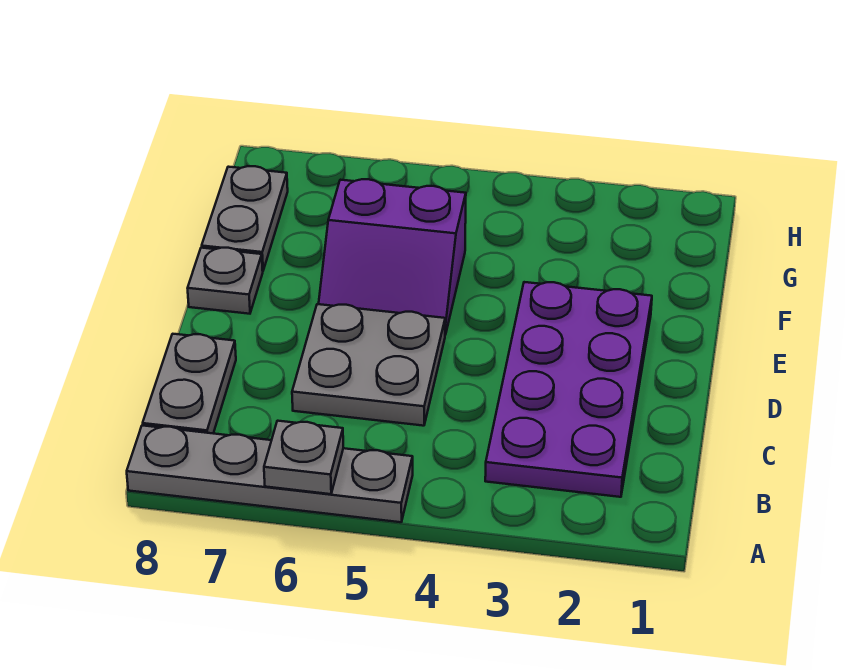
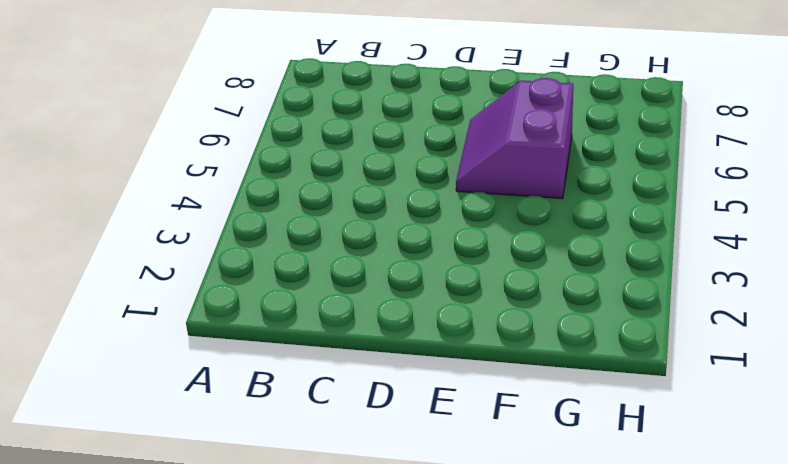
none -> grey plate A5:A8 level 1
none -> purple plate B2:E3 level 1

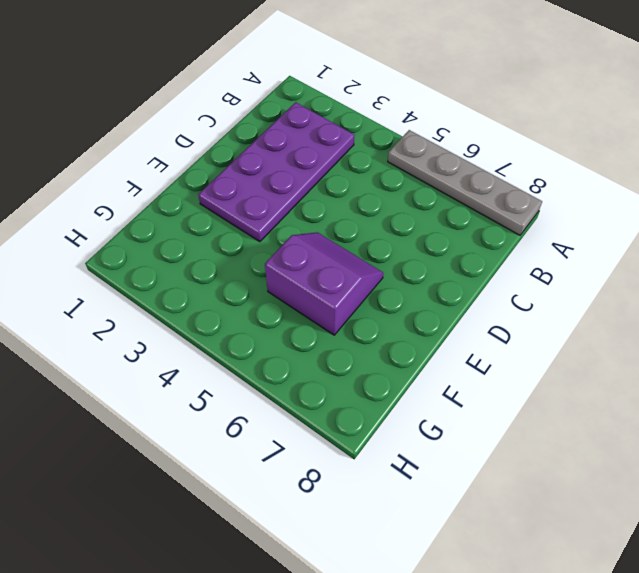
none -> grey plate B8:C8 level 1
none -> grey plate C5:D6 level 1

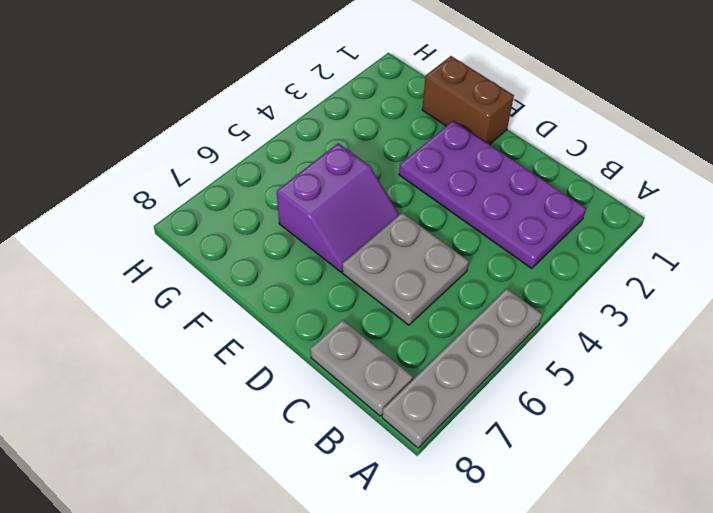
brown brick E1:F1 level 1 -> none
none -> grey plate E8 level 1
none -> grey plate F8:G8 level 1

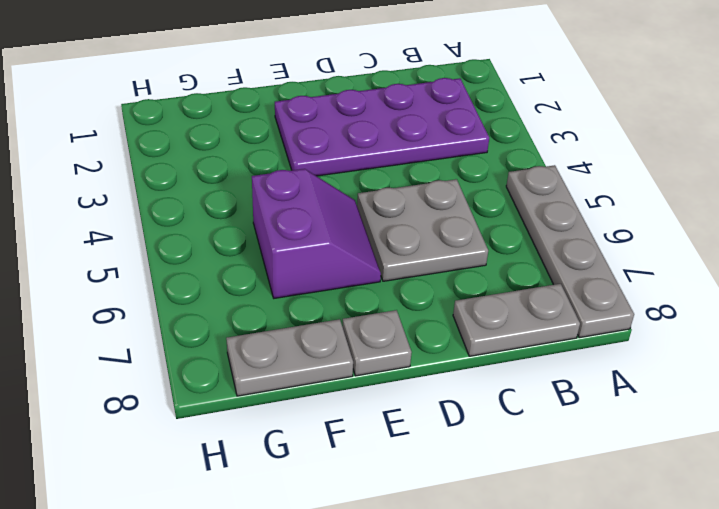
none -> grey plate A6 level 2

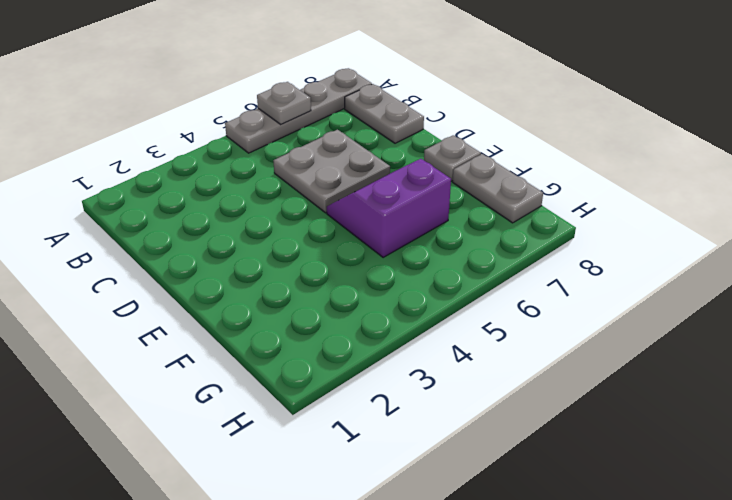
none -> purple plate B2:E3 level 1

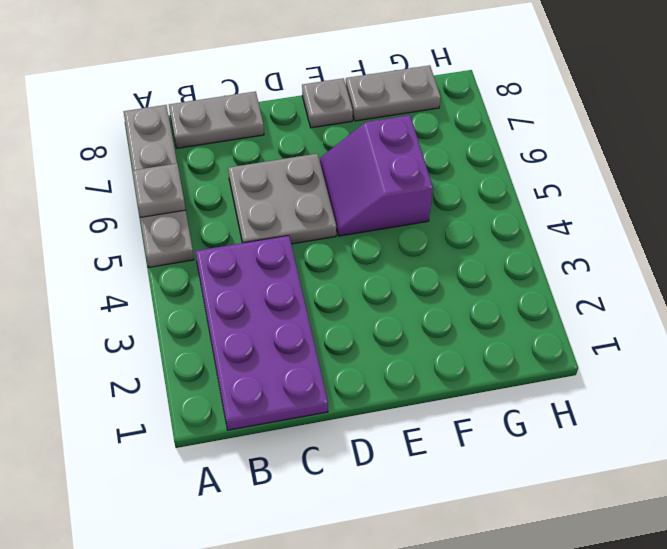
purple plate B1:C4 level 1 -> purple plate B2:E3 level 1

